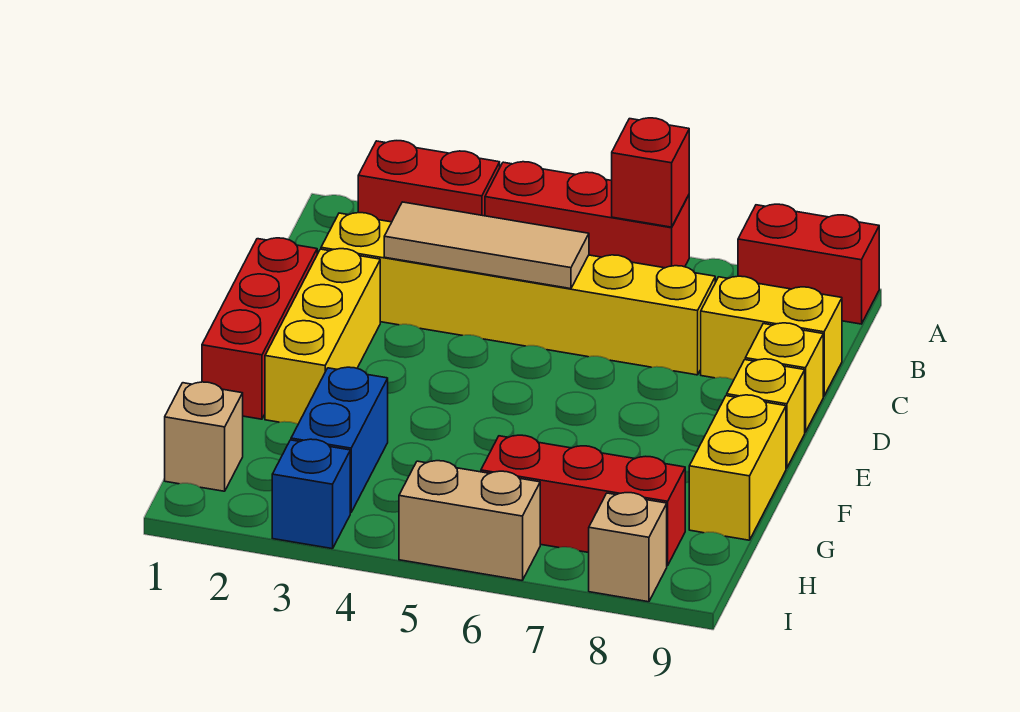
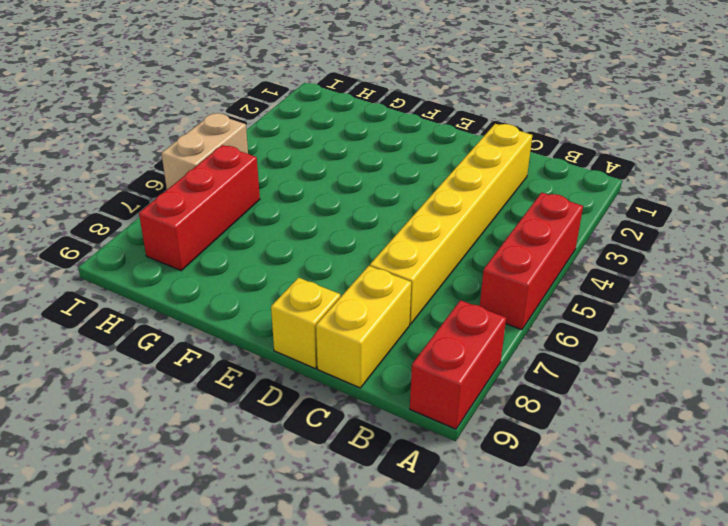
none -> red brick A2:A3 level 1
none -> red brick D1:F1 level 1
none -> yellow brick D2:F2 level 1

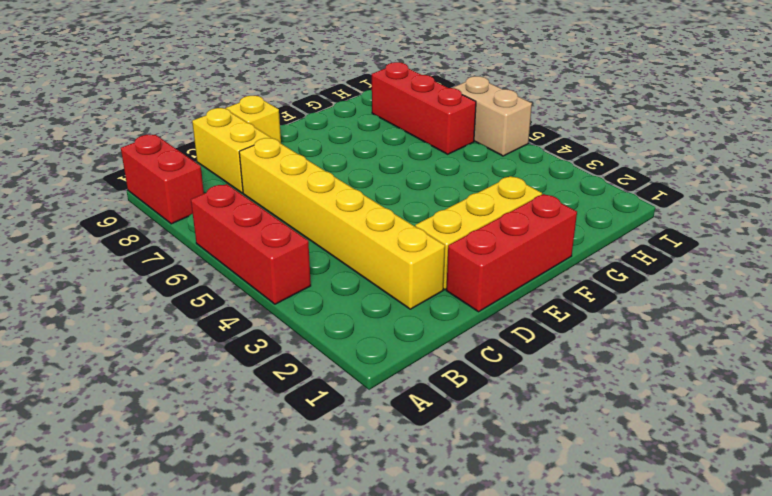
none -> red brick A2:A3 level 1
none -> yellow brick E9 level 1
none -> yellow brick F9:G9 level 1

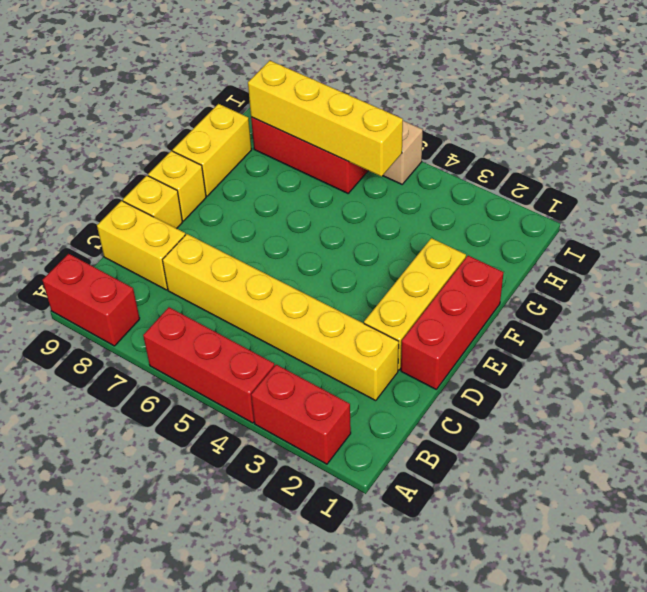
yellow brick H5:H8 level 2 -> none
none -> blue brick G3:H3 level 1
none -> tan brick H1 level 1
none -> blue brick I3 level 1

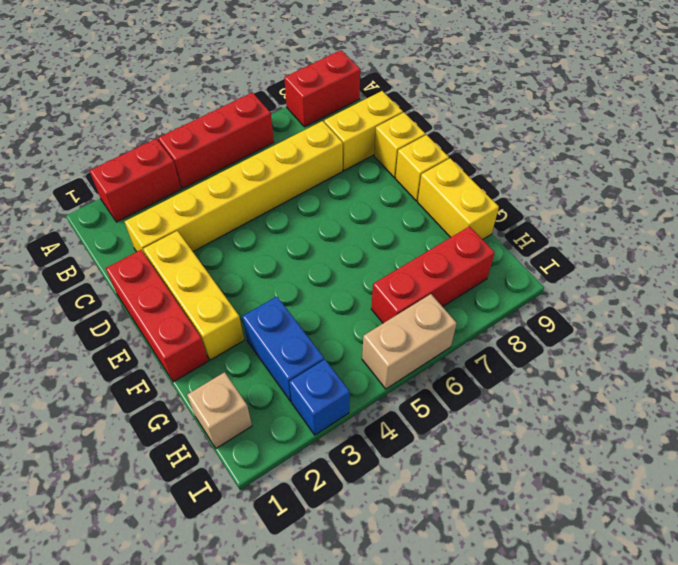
none -> tan brick I8 level 1
none -> red brick A6 level 2
none -> tan tile C3:C5 level 2

